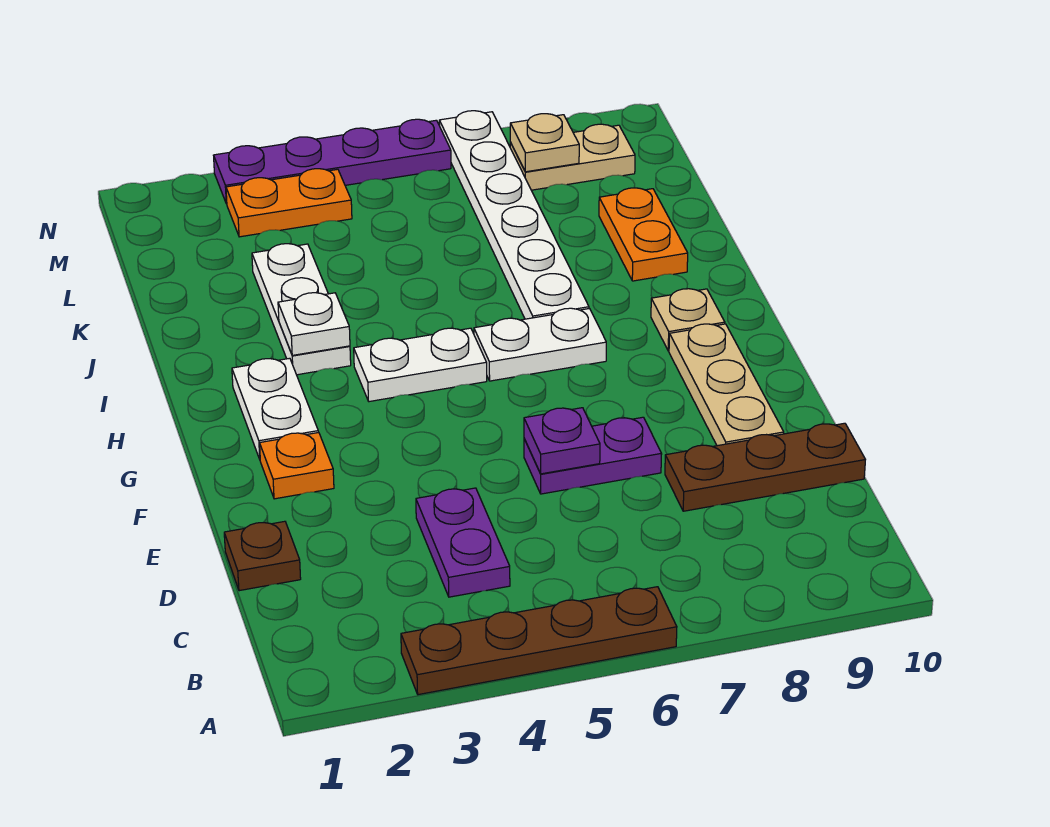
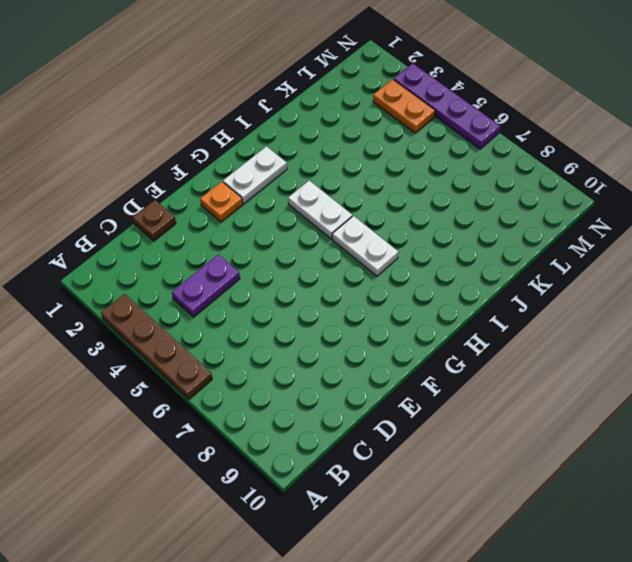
none -> brown plate D8:D10 level 1
none -> purple plate E6:E7 level 1
none -> tan plate E9:G9 level 1

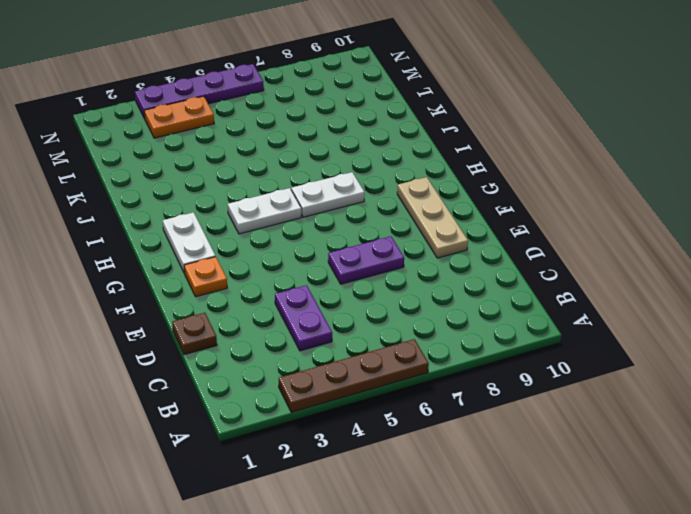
none -> brown plate D8:D10 level 1
none -> tan plate H9 level 1
none -> white plate I3:K3 level 1

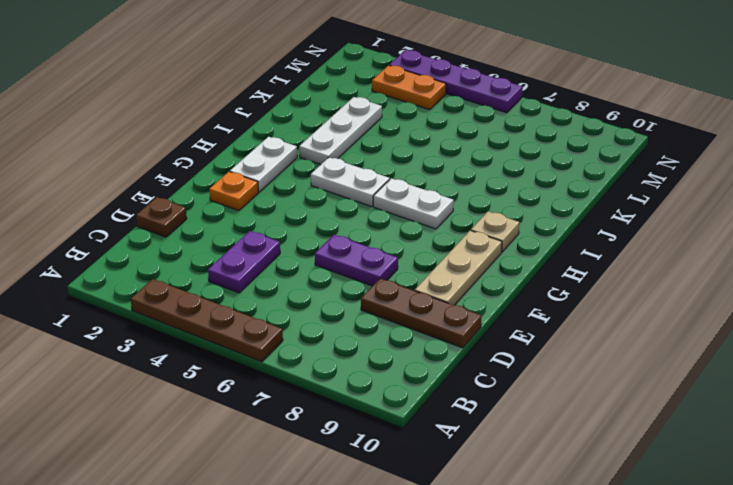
none -> white plate I7:N7 level 1
none -> orange plate J9:K9 level 1
none -> tan plate M8:M9 level 1

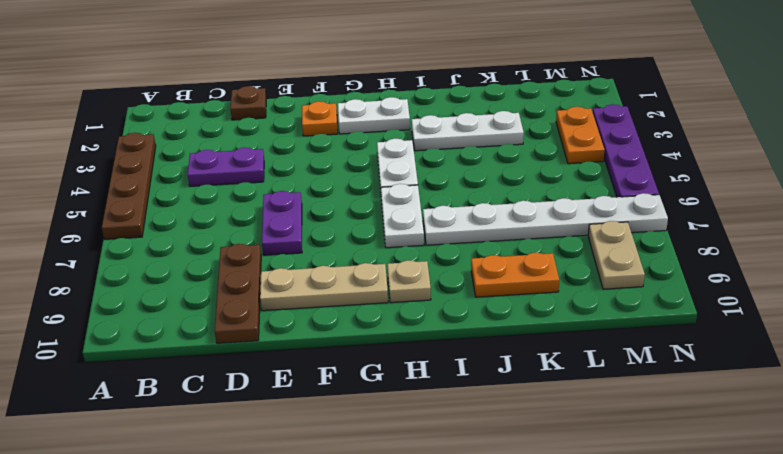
none -> purple plate E6 level 2
none -> white plate I3 level 2
none -> tan plate M8 level 2

